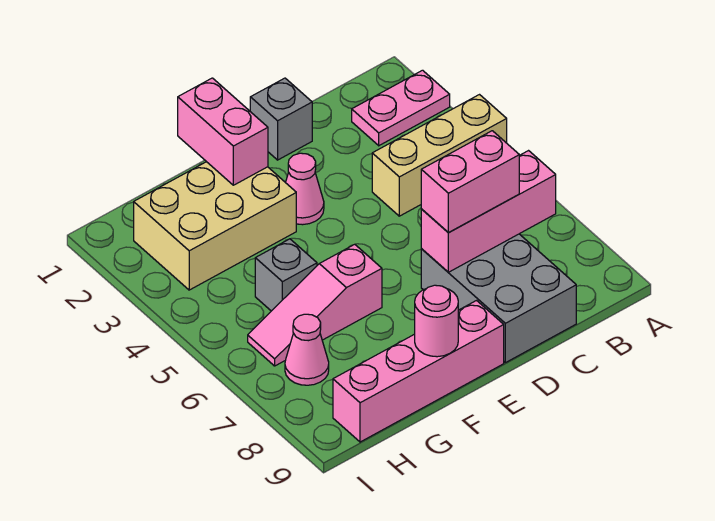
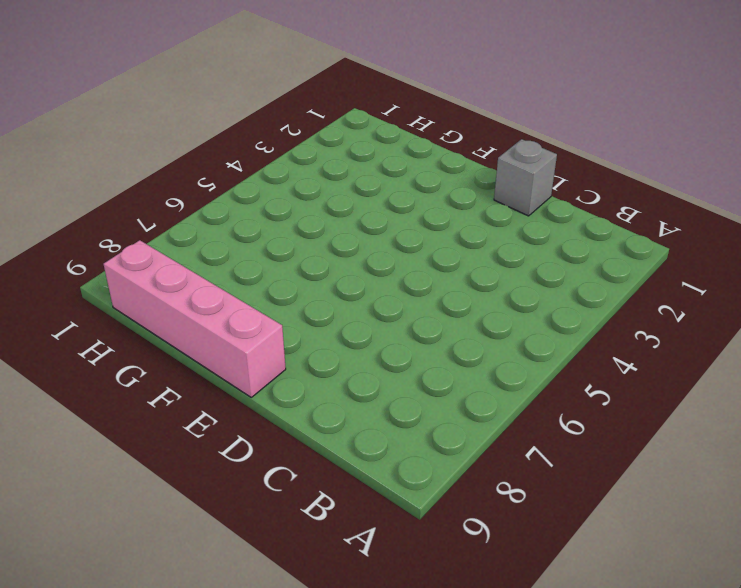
none -> pink plate A2:B2 level 1
none -> tan brick A4:C4 level 1
none -> grey brick C7:D9 level 1

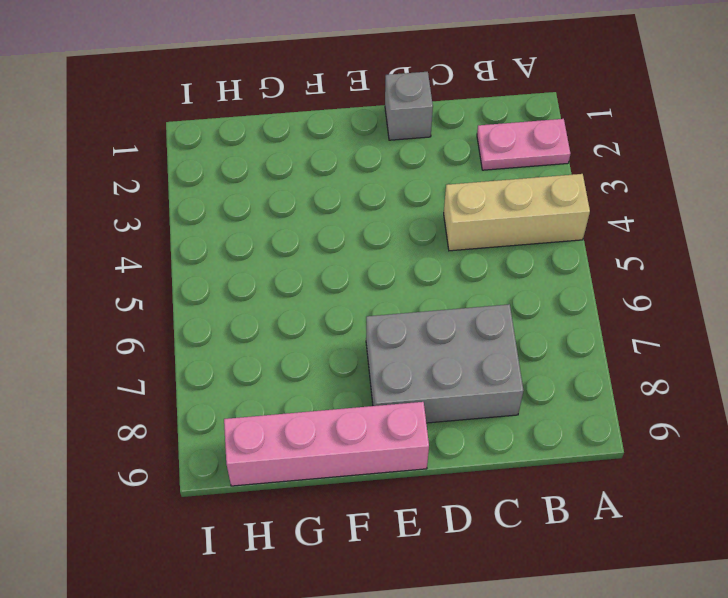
grey brick C7:E8 level 1 -> grey brick C7:D9 level 1
none -> pink cone E3 level 1
none -> tan brick F2:H3 level 1
none -> pink slope F6:H6 level 1 top F

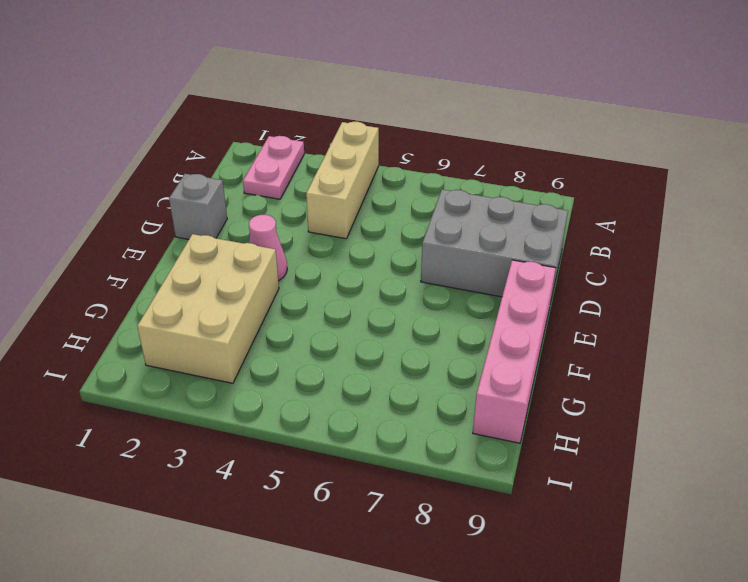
none -> pink slope F6:H6 level 1 top F
none -> grey brick G5 level 1
none -> pink cone H7 level 1

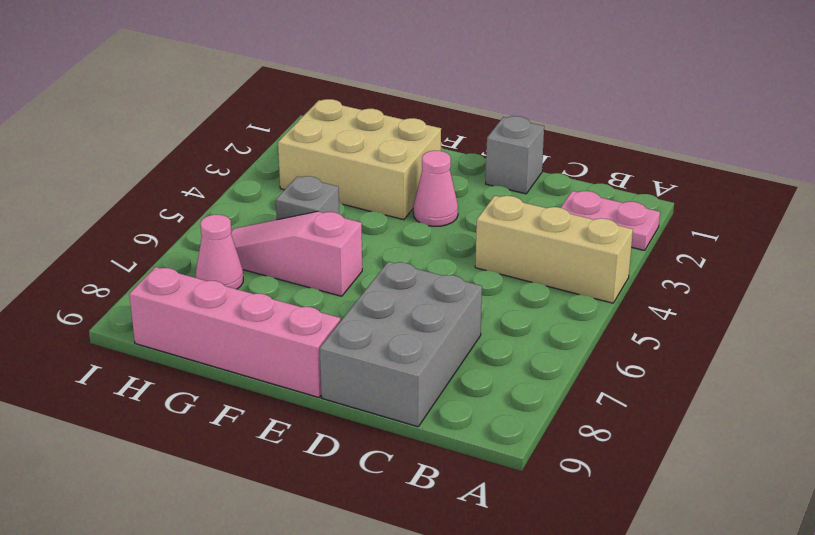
none -> pink brick B7:D7 level 2
none -> pink brick F1:F2 level 2
none -> pink round brick F9 level 2

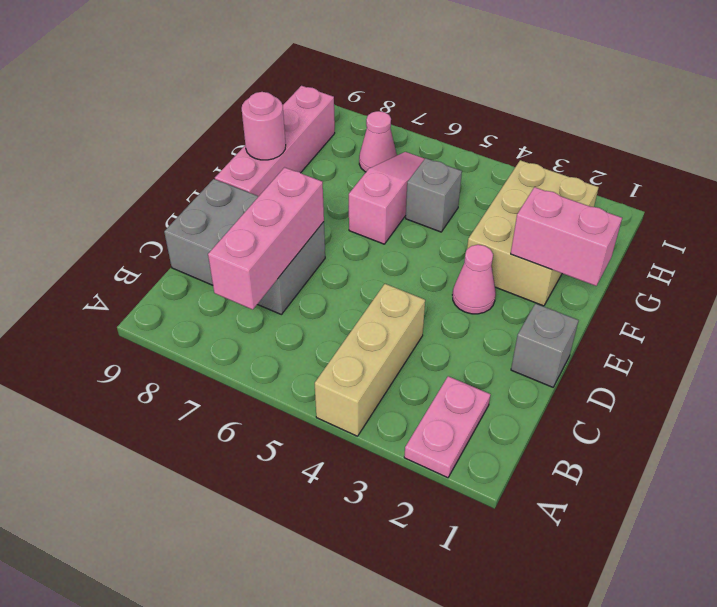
none -> pink brick C7:D7 level 3

